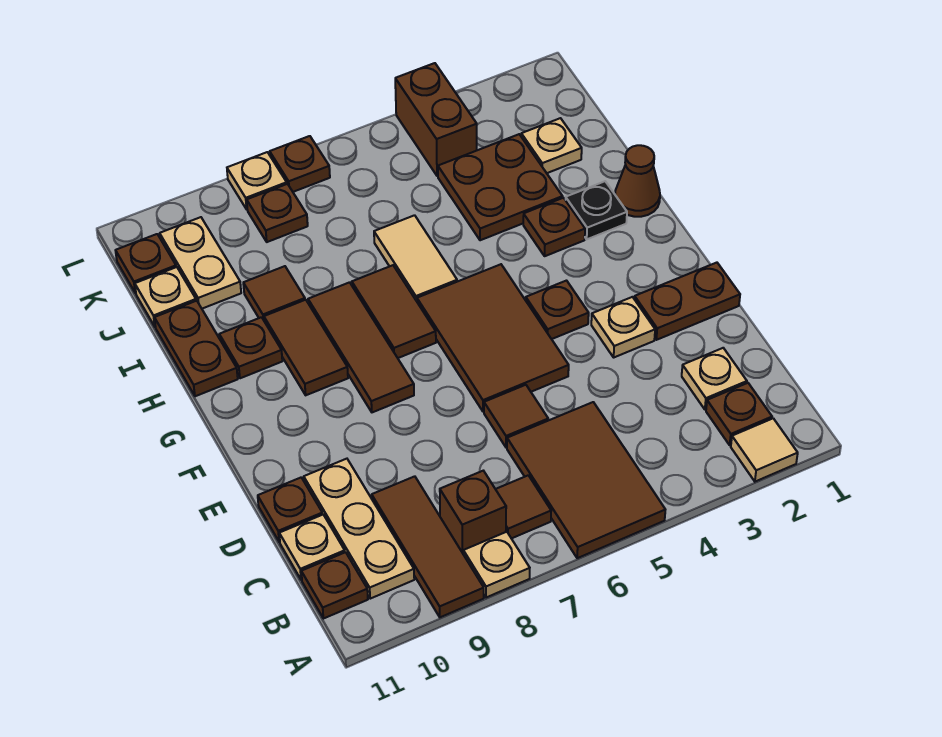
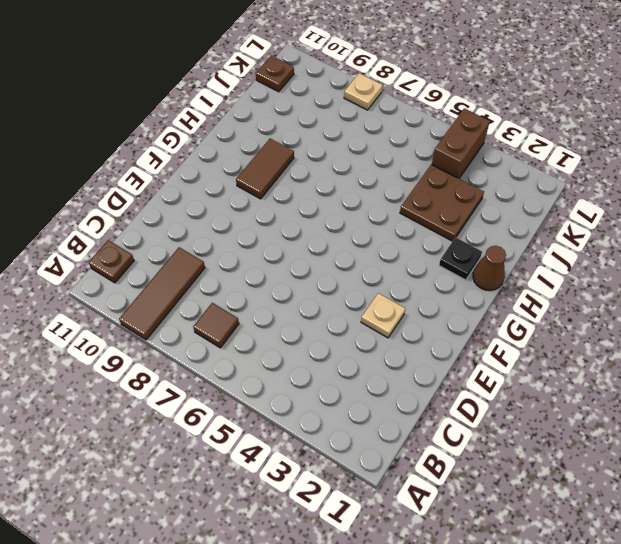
none -> tan tile A2 level 1
none -> brown tile A5:C6 level 1
none -> tan plate A8 level 1
none -> brown plate B2 level 1

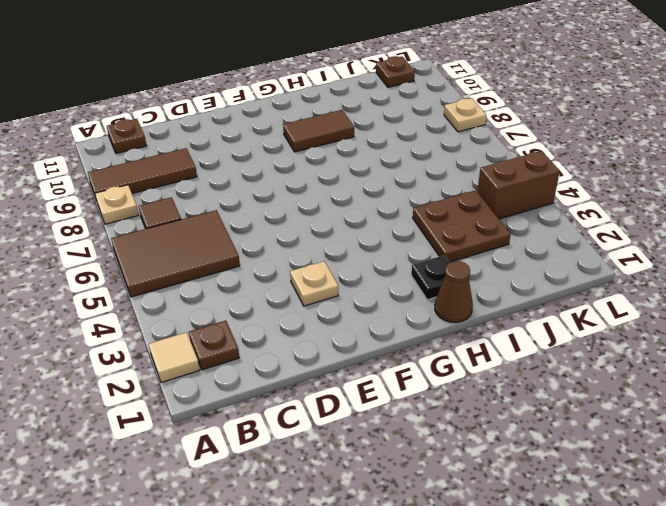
none -> brown brick B8 level 1
none -> tan plate B10:D10 level 1
none -> tan plate C2 level 1
none -> tan plate C11 level 1

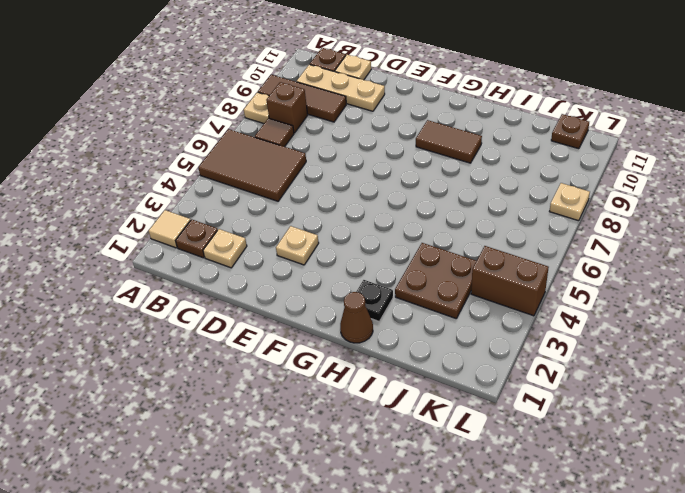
none -> brown tile D6 level 1
none -> brown plate D11 level 1
none -> brown plate E1:E2 level 1
none -> brown tile E5:G6 level 1

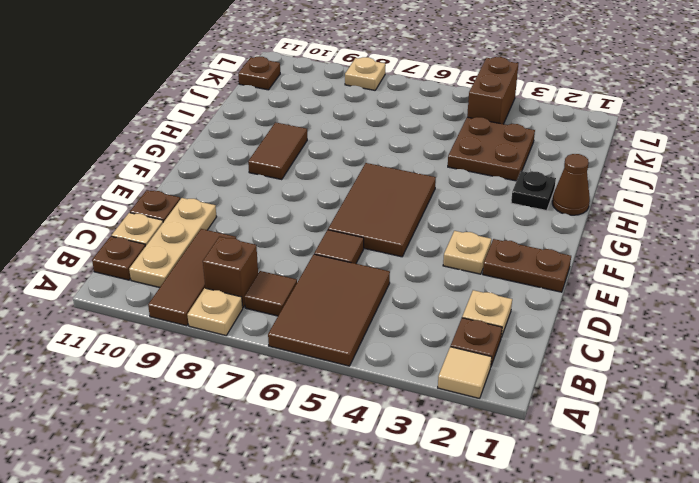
none -> brown plate F4 level 1
none -> brown tile F8:H8 level 1
none -> brown tile G7:H7 level 1
none -> brown plate H3 level 1

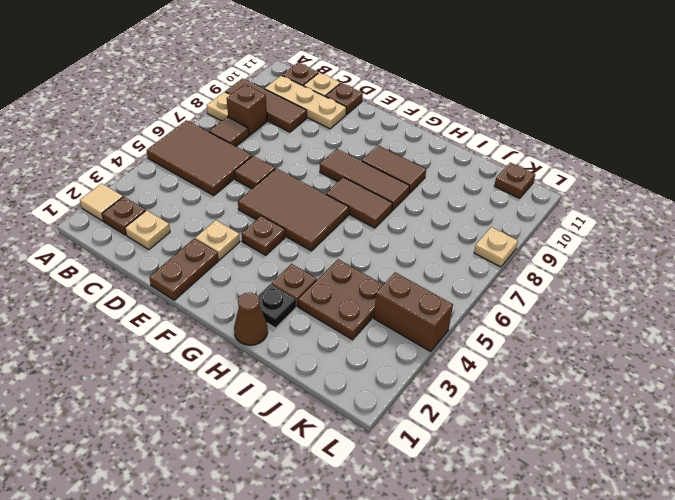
none -> tan tile H6:I6 level 1
none -> brown plate H10 level 1
none -> brown plate H11:I11 level 1
none -> brown tile I9 level 1

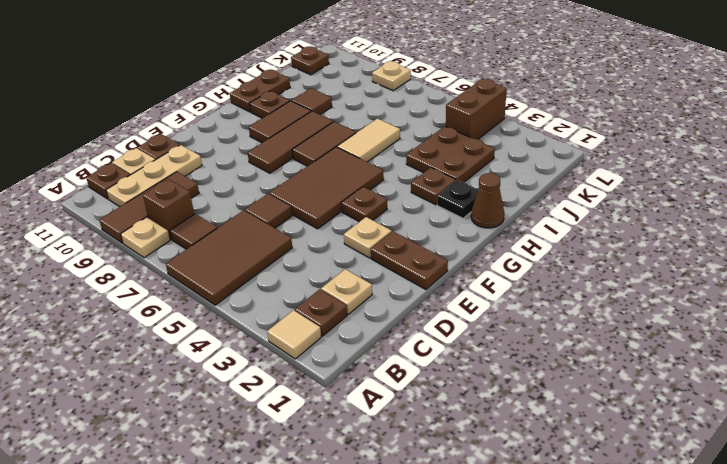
none -> tan plate J2 level 1
none -> tan plate J10:K10 level 1
none -> tan plate J11 level 1
none -> brown plate K8 level 1

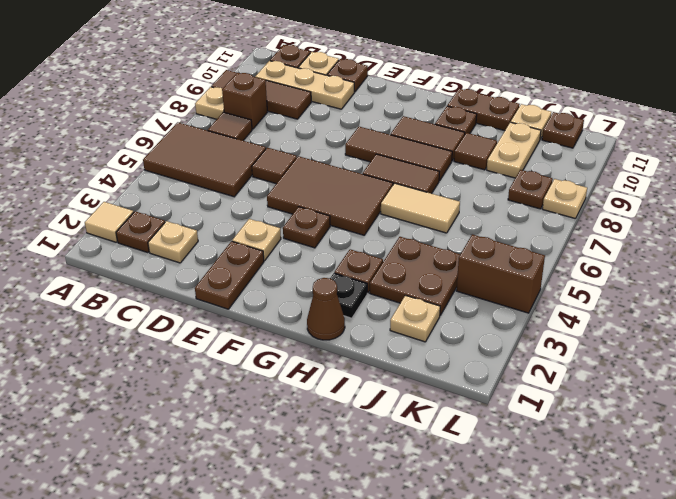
tan plate J9:J10 level 1 -> tan plate J10:K10 level 1
none -> brown plate L7 level 1

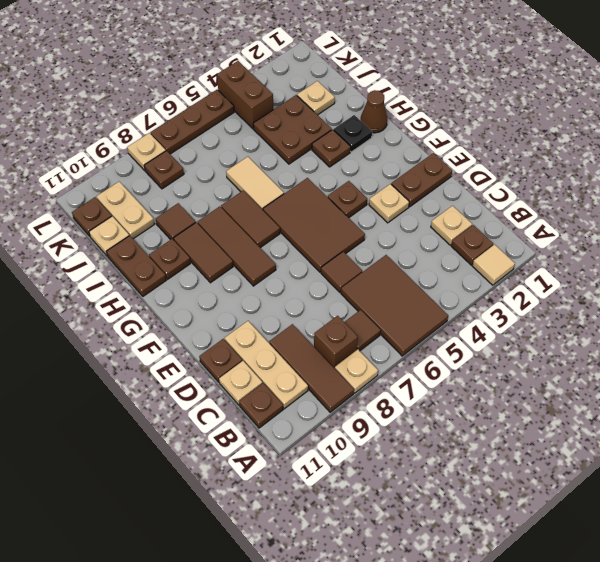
brown plate L5:L7 level 1 -> brown plate L7 level 1

